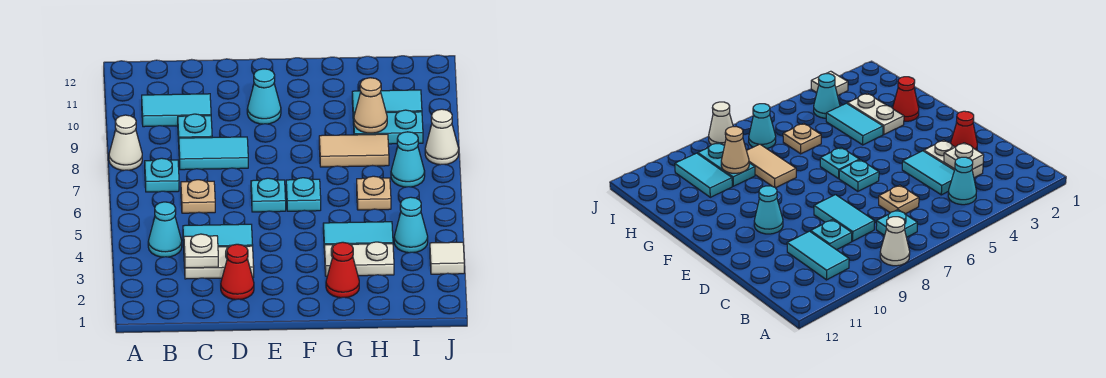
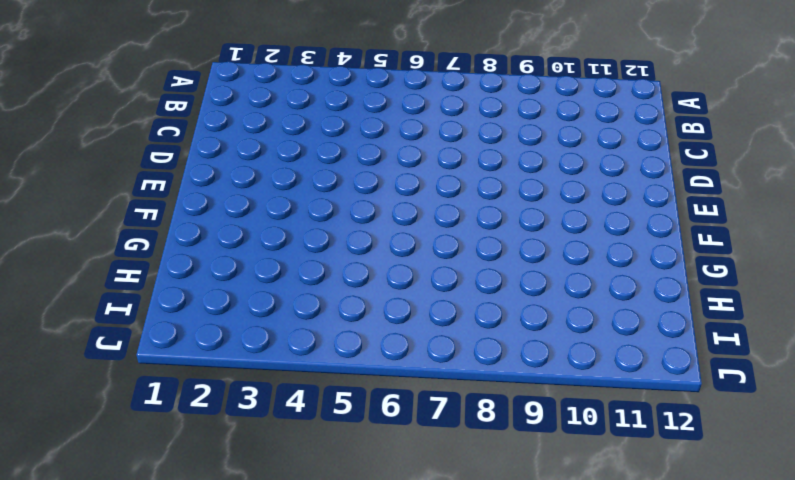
none -> white cone A8 level 1
none -> cyan cone B4 level 1
none -> cyan plate B7 level 1

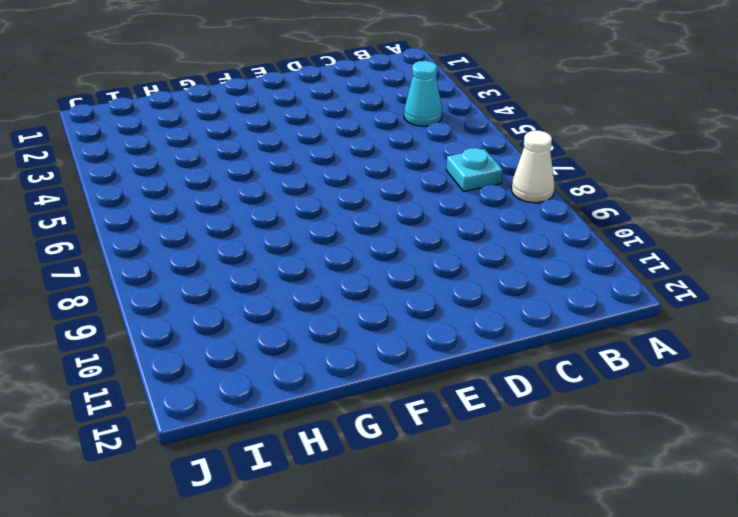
none -> cyan tile B10:C10 level 1
none -> white plate C3:D3 level 1
none -> cyan tile C4:D4 level 1

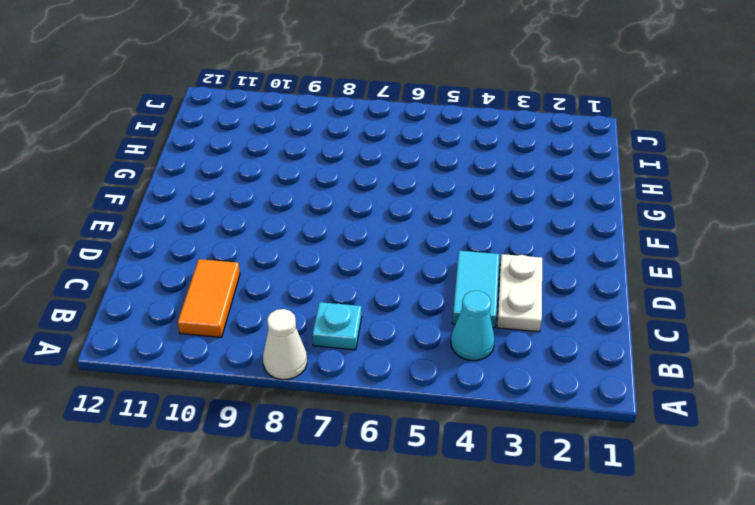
orange tile B10:C10 level 1 -> cyan tile B10:C10 level 1
none -> tan plate C6 level 1
none -> cyan tile C8:D8 level 1
none -> cyan plate C9 level 1

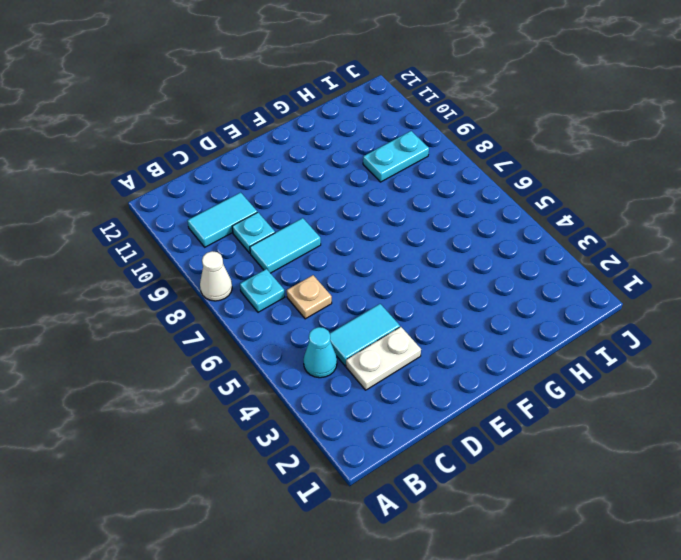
none -> red cone D2 level 1
none -> cyan plate E6 level 1
none -> cyan cone E10 level 1

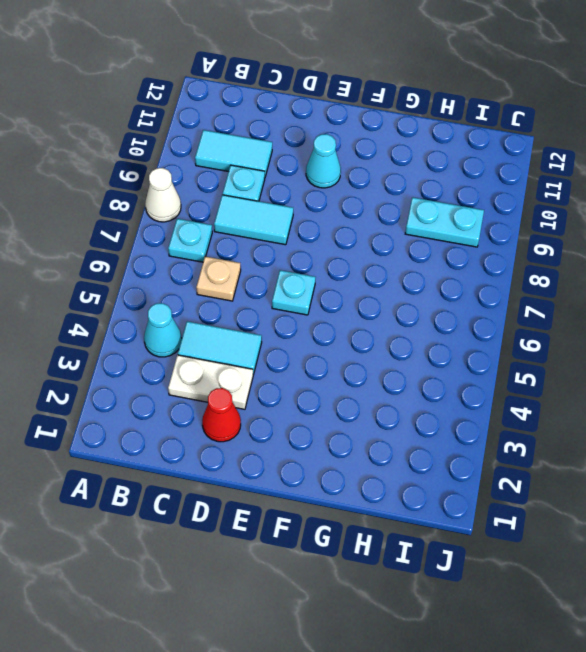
none -> cyan plate F6 level 1
none -> red cone G2 level 1
none -> white plate G3:H3 level 1

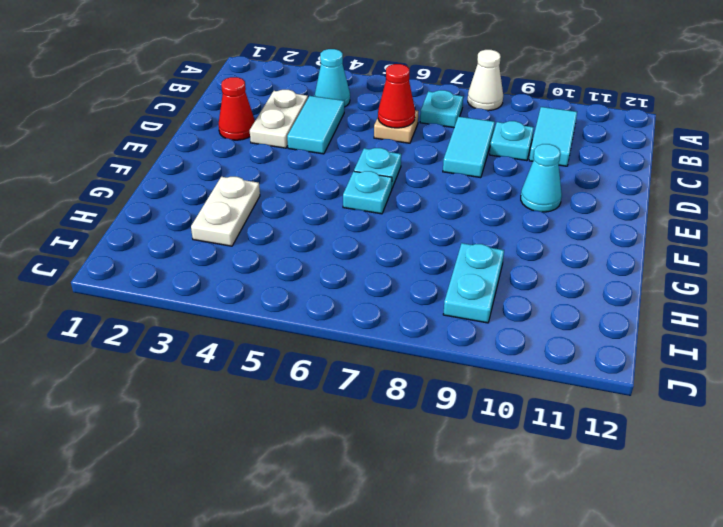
red cone C6 level 2 -> red cone G2 level 1
none -> cyan tile G4:H4 level 1
none -> tan tile G8:H8 level 1
none -> tan plate H6 level 1

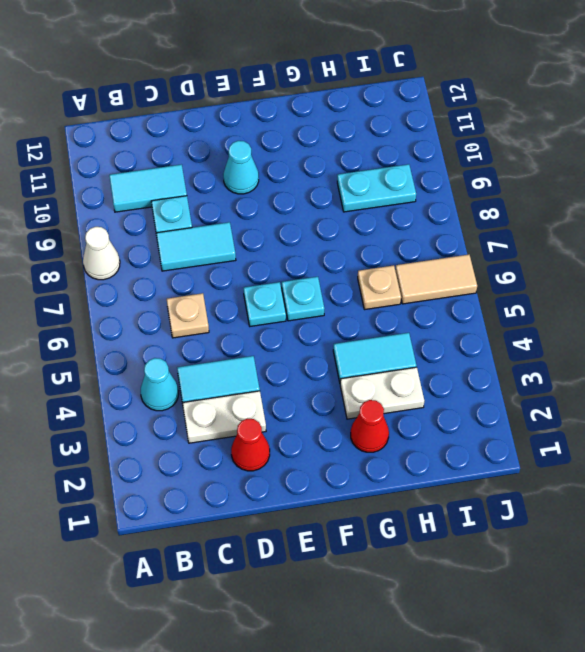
tan tile I6:J6 level 1 -> tan tile G8:H8 level 1
none -> cyan plate B7 level 1
none -> cyan tile H10:I10 level 1
none -> cyan cone I4 level 1

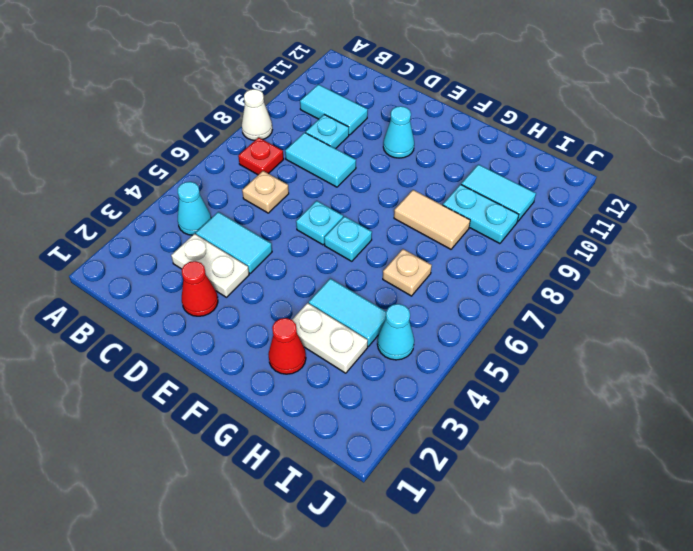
red plate B7 level 1 -> cyan plate B7 level 1
none -> cyan cone I7 level 1
none -> white tile J3 level 1
none -> white cone J8 level 1

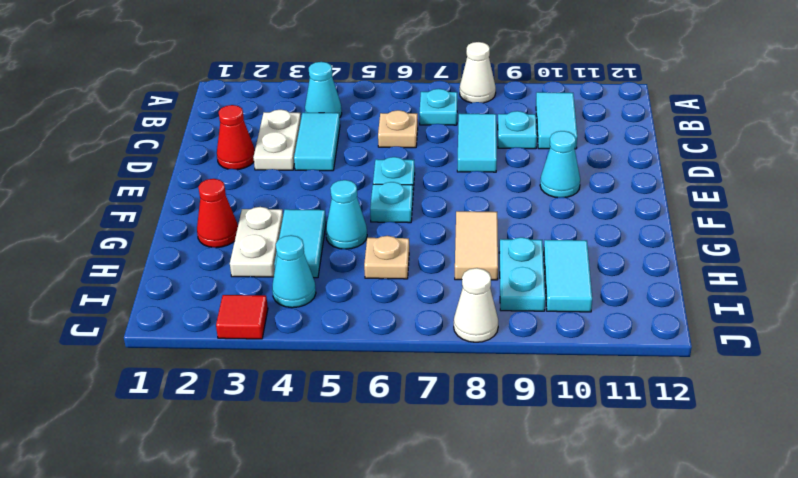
cyan cone G5 level 1 -> cyan cone I7 level 1
red tile J3 level 1 -> white tile J3 level 1
none -> white plate C3 level 2
none -> tan cone H9 level 2

